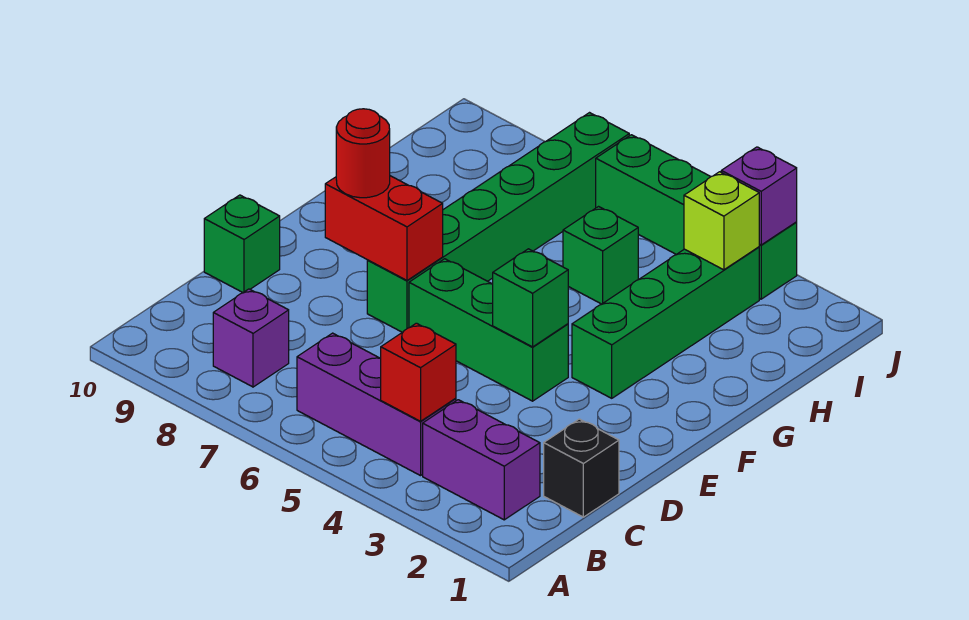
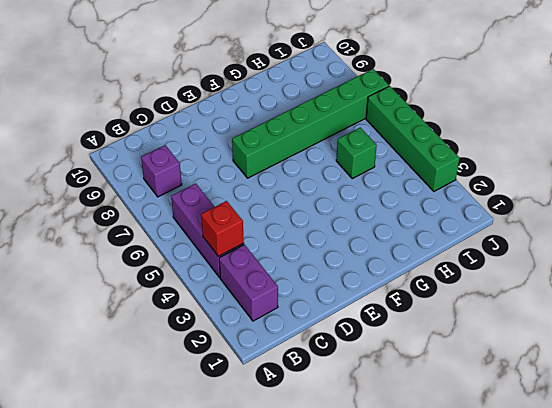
none -> black brick C1 level 1
none -> green brick D10 level 1
none -> green brick E4:E6 level 1

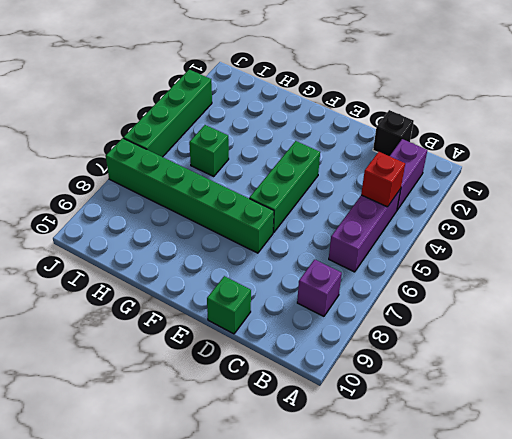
none -> green brick F3:I3 level 1
none -> green brick E4 level 2
none -> red brick E7:E8 level 2

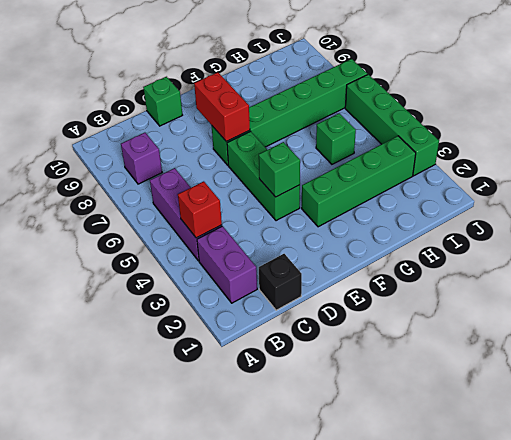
none -> lime brick I3 level 2
none -> purple brick J3 level 2
none -> red round brick E8 level 3

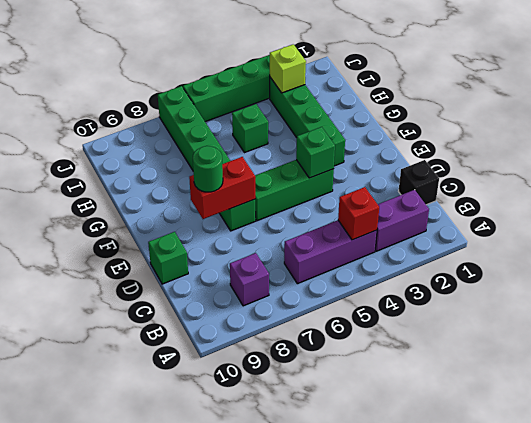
green round brick E8 level 3 -> red round brick E8 level 3
none -> purple brick J3 level 2

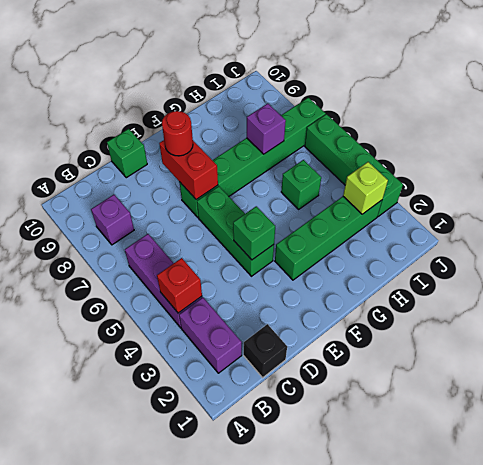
purple brick H7 level 2 -> purple brick J3 level 2

